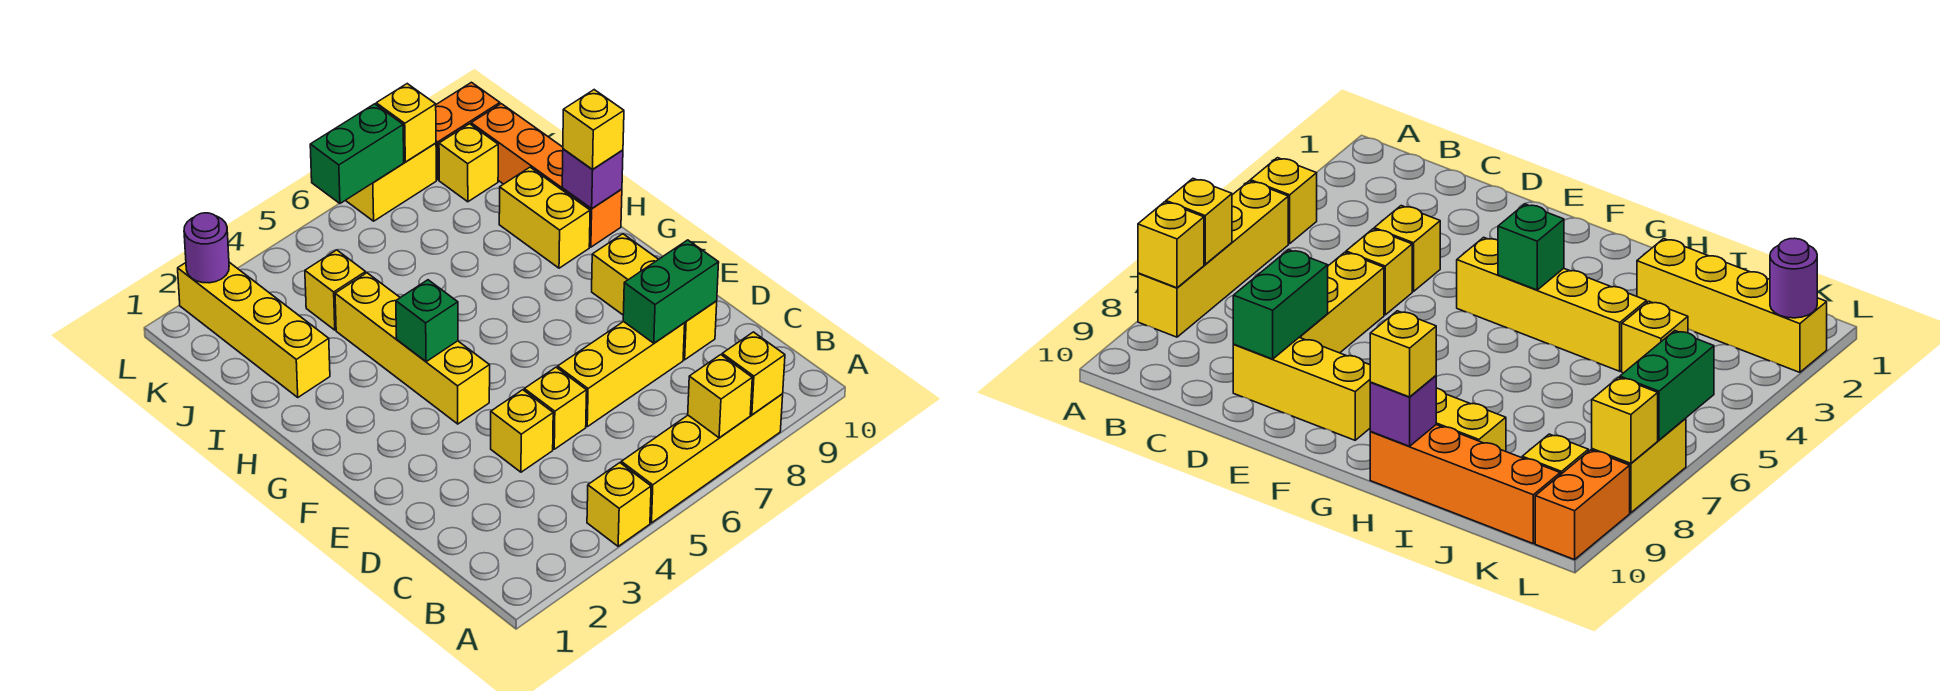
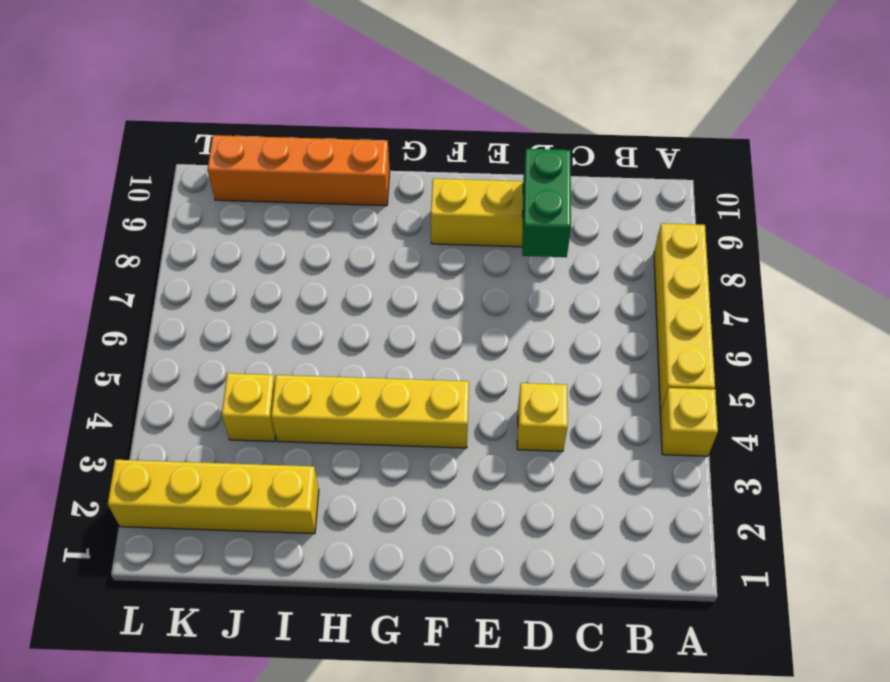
none -> yellow brick D5 level 1
none -> yellow brick D6:D8 level 1
none -> yellow brick H9:I9 level 1

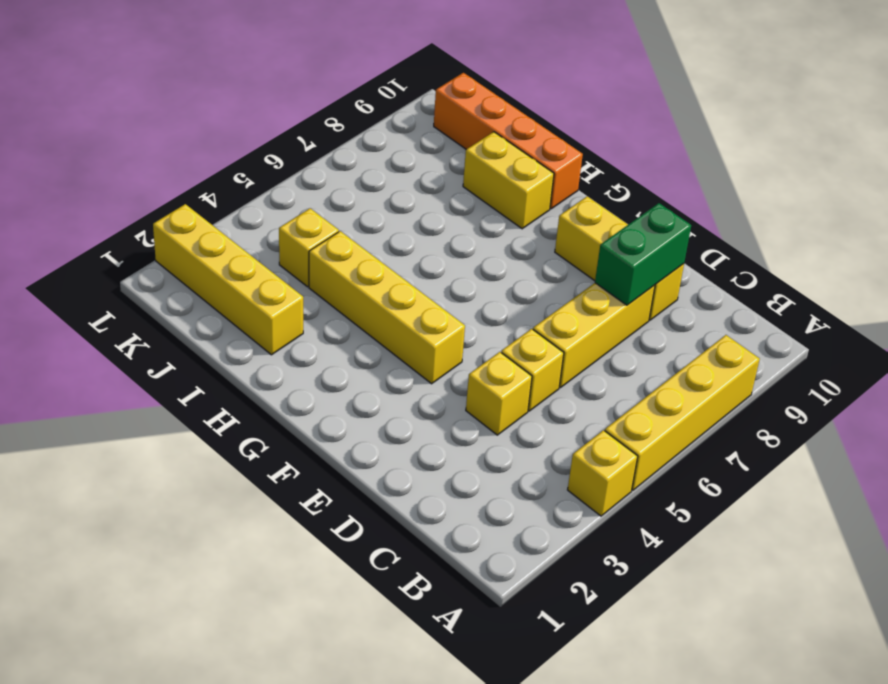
none -> yellow brick K9 level 1
none -> yellow brick L7:L8 level 1
none -> orange brick L9:L10 level 1

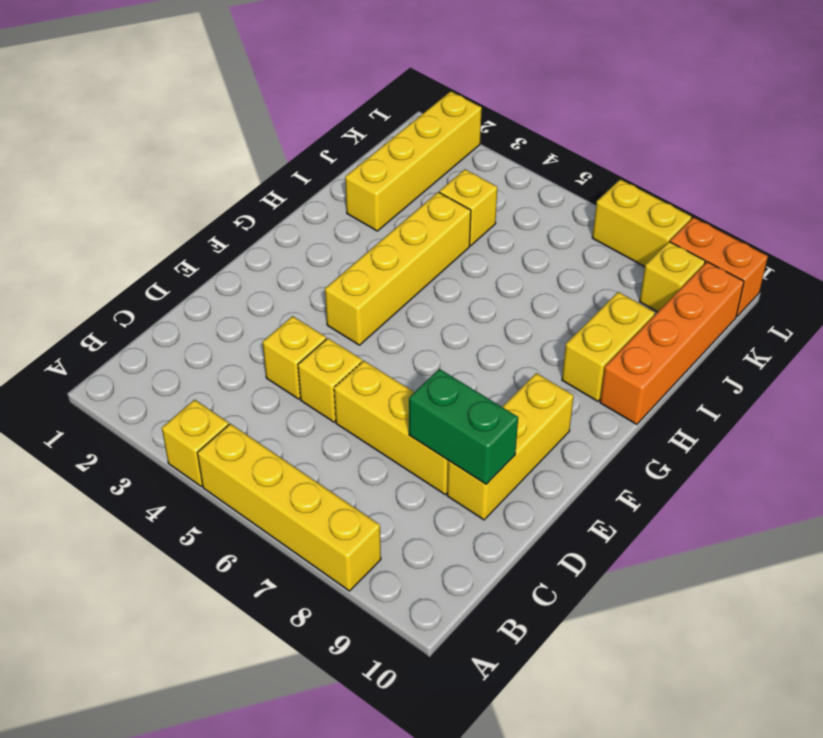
none -> yellow brick A7 level 2
none -> yellow brick A8 level 2
none -> green brick G4 level 2

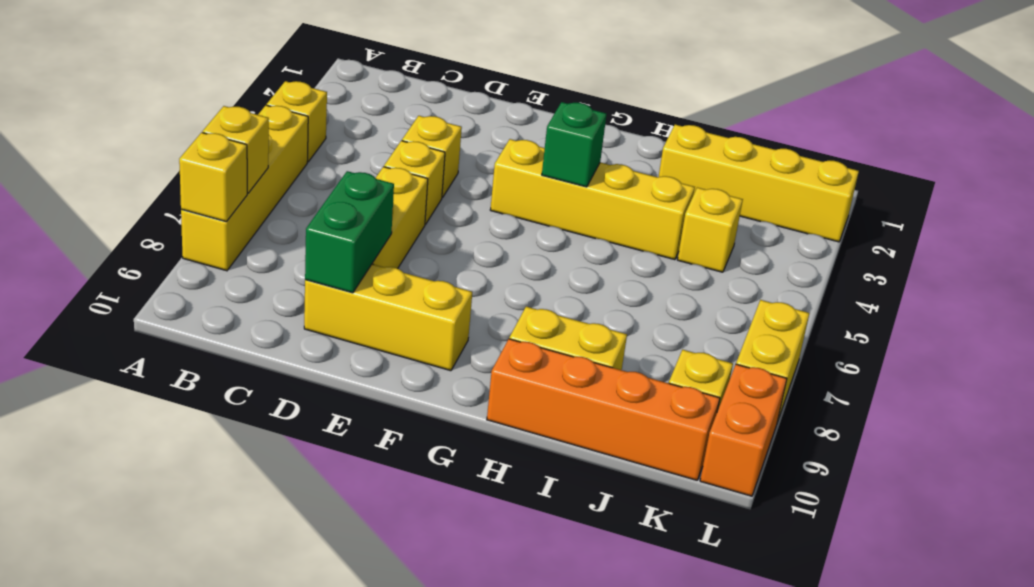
none -> purple brick H10 level 2
none -> purple round brick L2 level 2
none -> green brick L6:L7 level 2

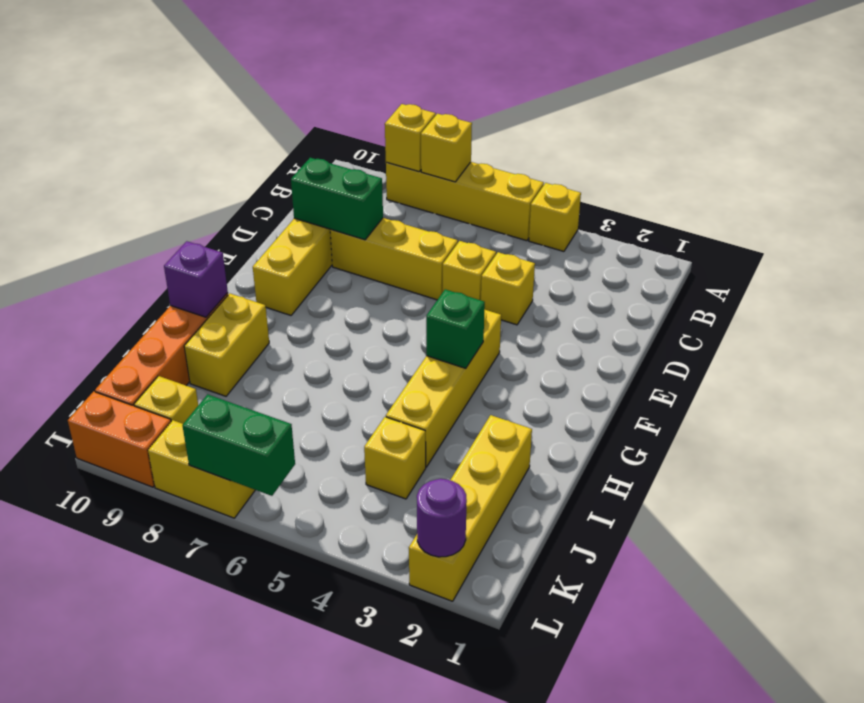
none -> yellow brick L8 level 2
none -> yellow brick H10 level 3

